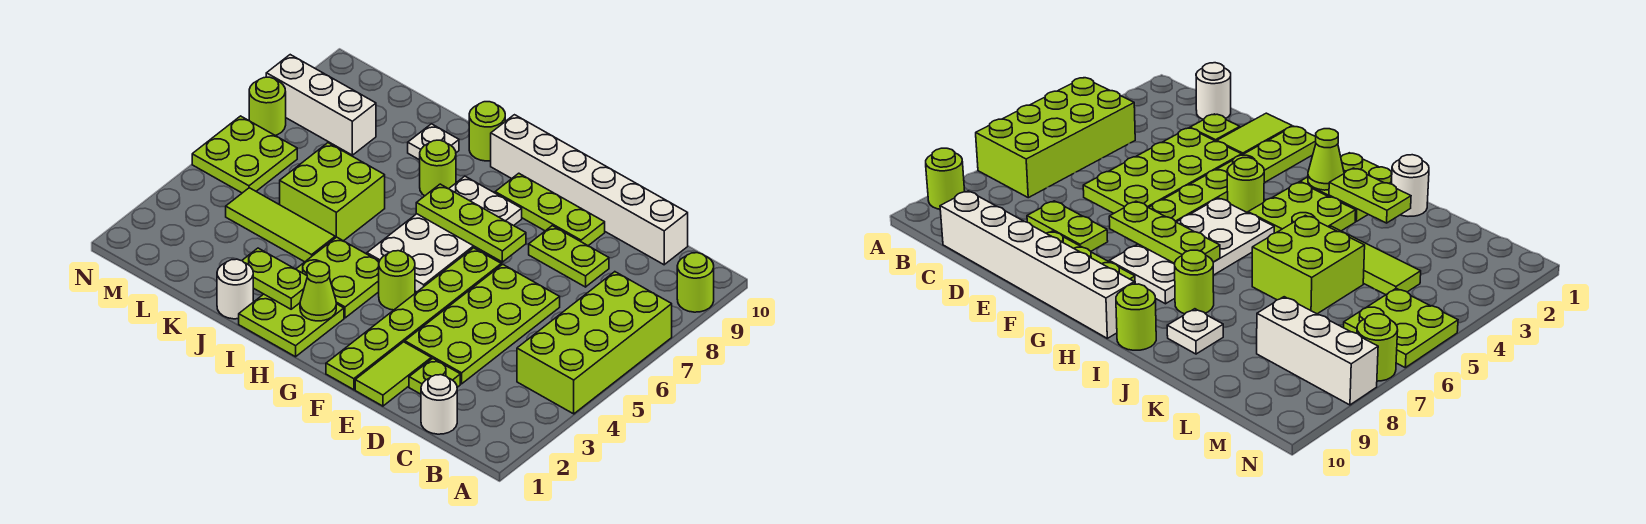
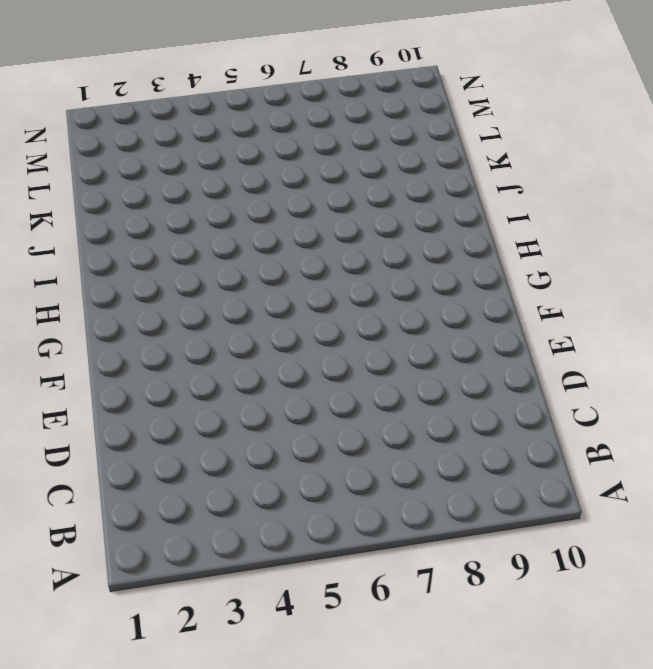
none -> lime brick A4:B7 level 1
none -> lime round brick A9 level 1
none -> white round brick C1 level 1

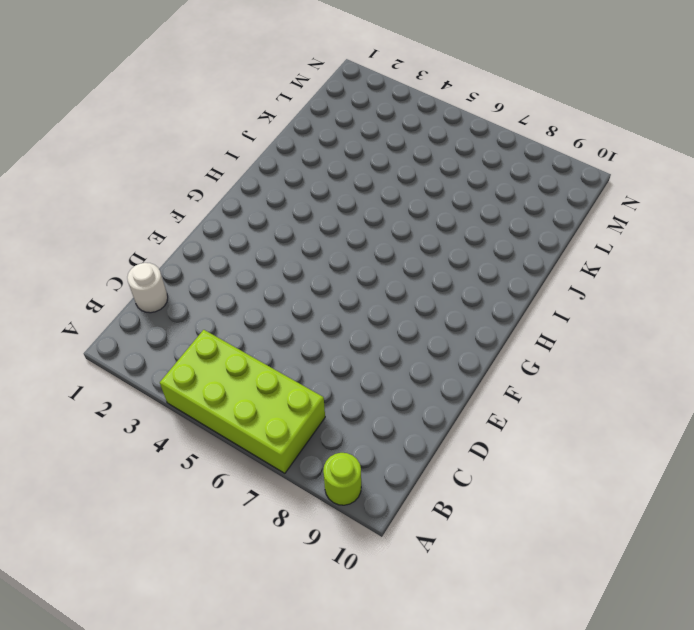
none -> white brick C10:H10 level 1
none -> lime plate D2 level 1
none -> lime plate D3:E6 level 1

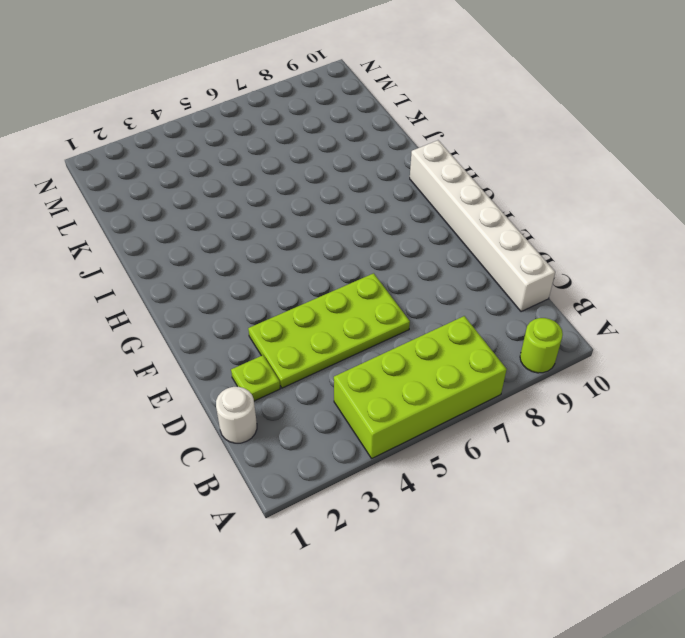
none -> lime plate D8:E8 level 1
none -> lime tile E1:E2 level 1
none -> lime plate E9:G9 level 1

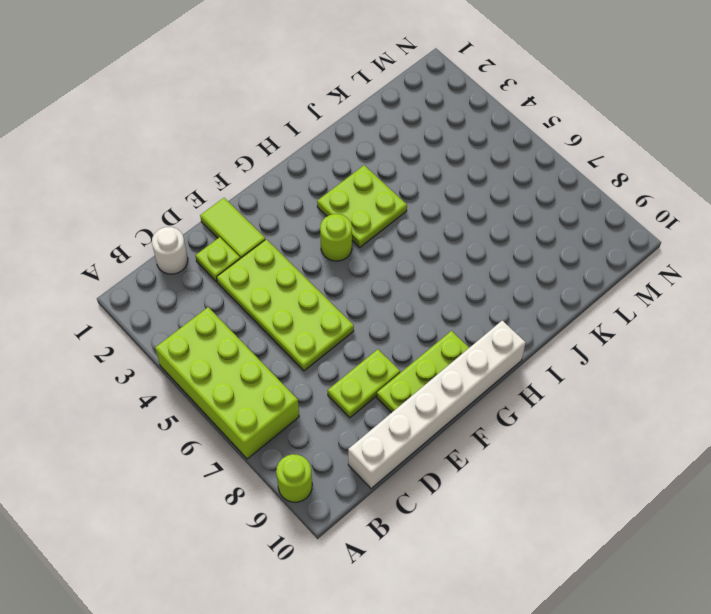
none -> lime plate F1:F6 level 1
none -> white plate G5:H8 level 1
none -> lime plate H1:I2 level 1

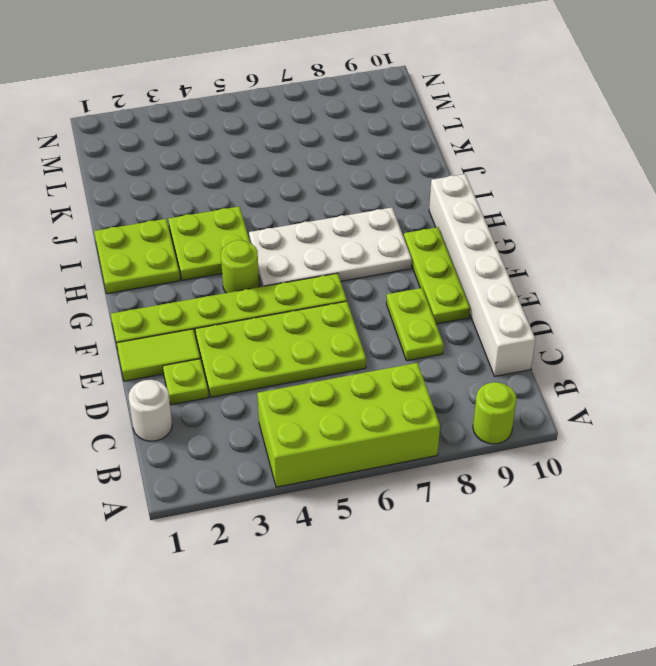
none -> lime round brick I8 level 1
none -> lime round brick I10 level 1
none -> white round brick J1 level 1

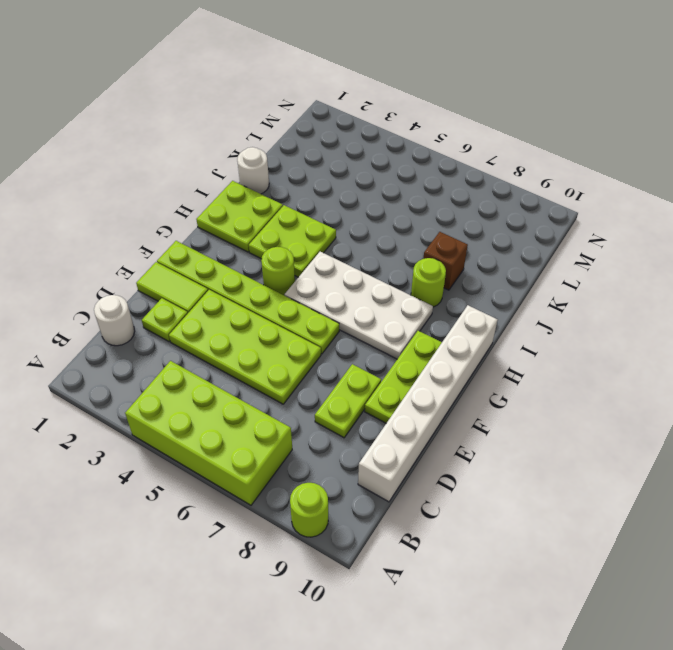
brown brick J8 level 1 -> none
none -> lime round brick I10 level 1
none -> lime tile J4:L4 level 1
none -> lime brick J5:K6 level 1

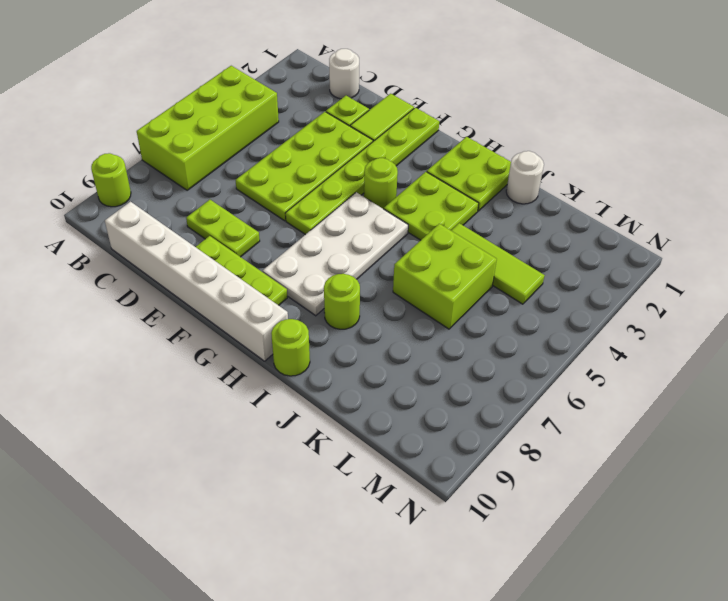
none -> white plate J9 level 1
none -> white brick L8:N8 level 1
none -> lime plate M5:N6 level 1

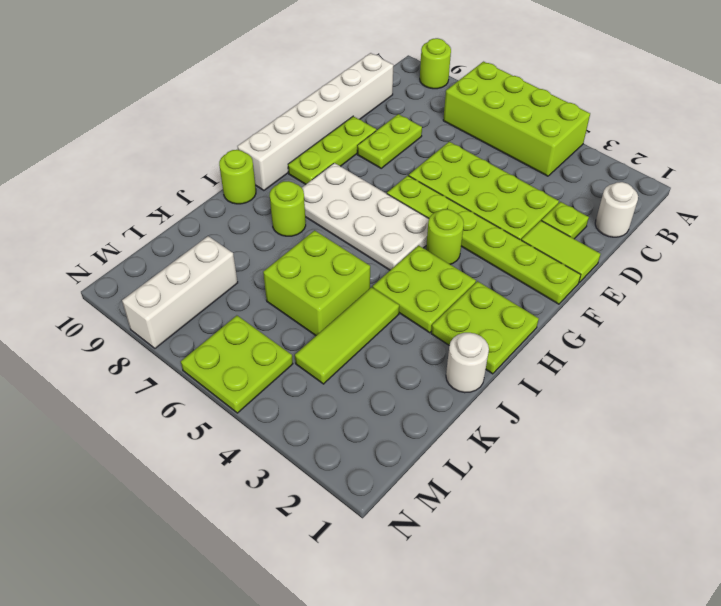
none -> white plate J9 level 1
none -> lime round brick N7 level 1
none -> lime plate F7:H7 level 2

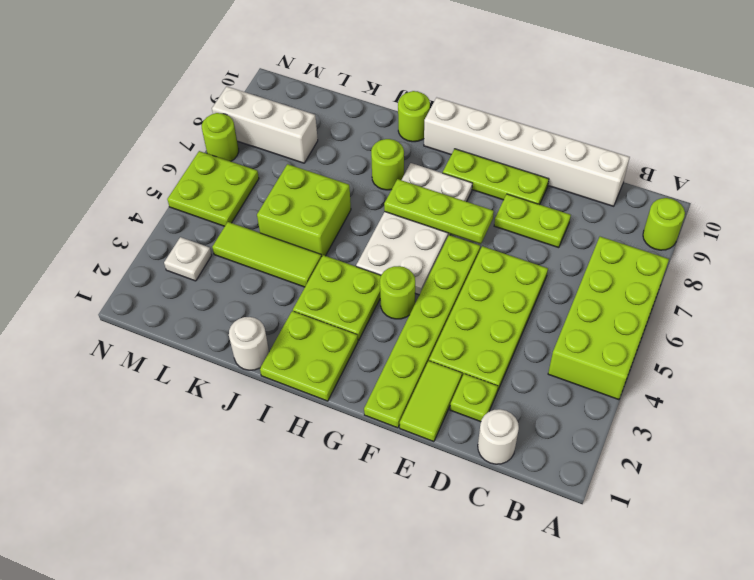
white plate M3 level 1 -> white plate J9 level 1
none -> lime cone H2 level 2
none -> lime plate I2:J2 level 2

